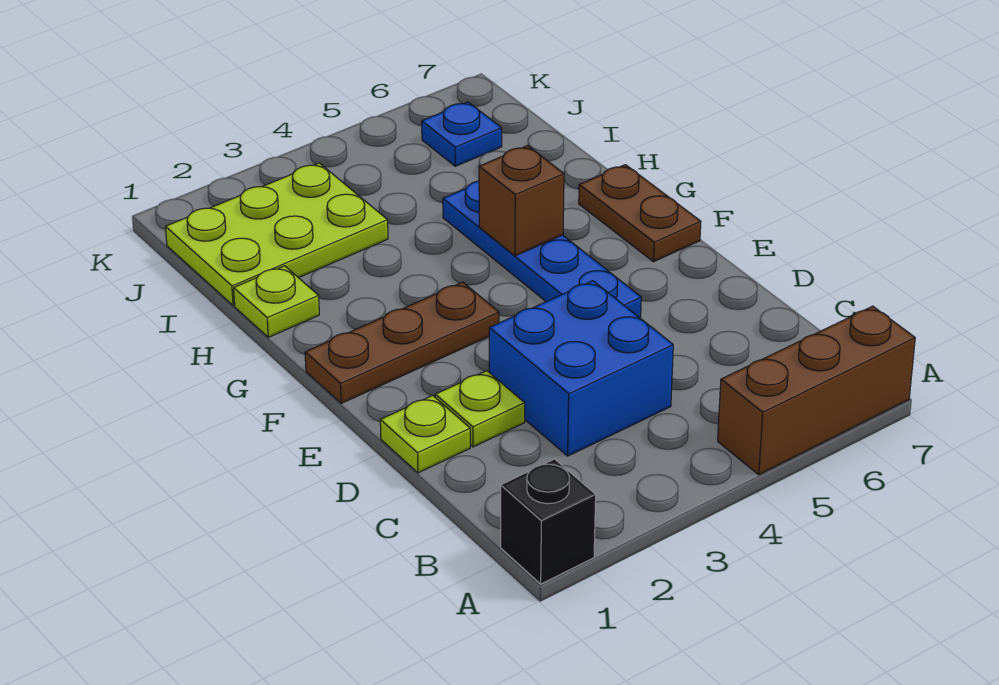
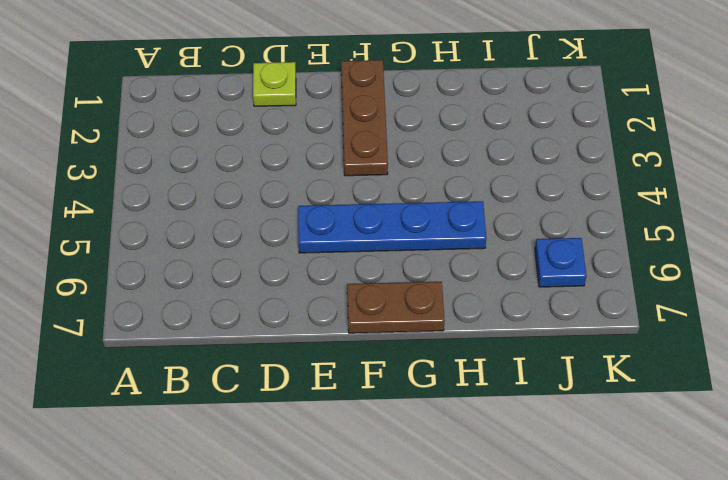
none -> black brick A1 level 1
none -> brown brick A5:A7 level 1
none -> blue brick C3:D4 level 1

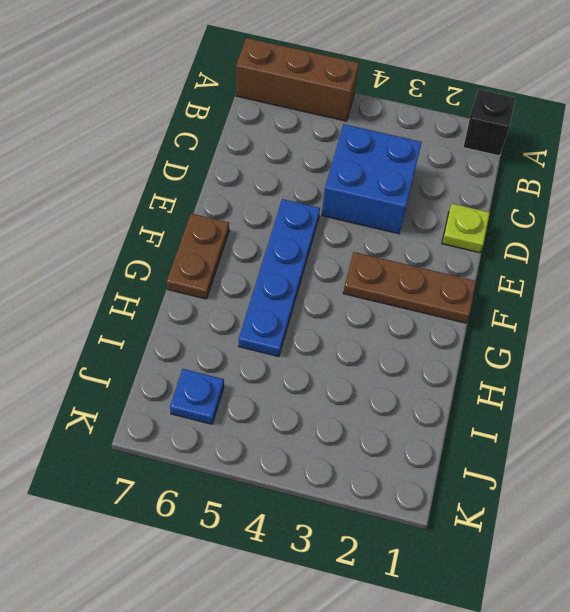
none -> lime plate D2 level 1
none -> lime plate H1 level 1
none -> lime plate I1:J3 level 1

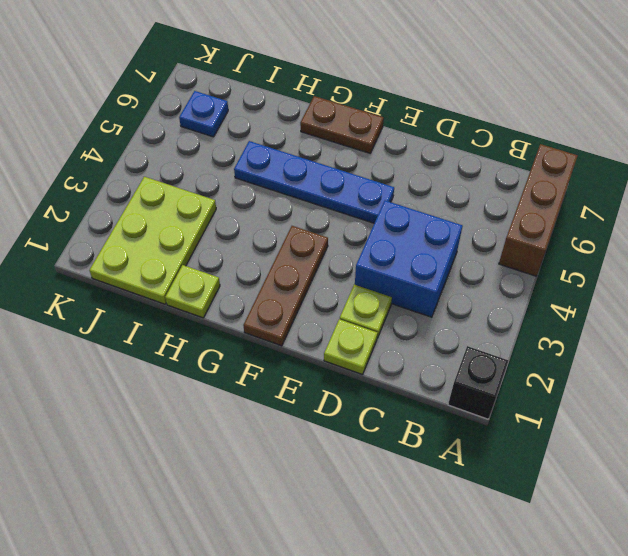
none -> brown brick G5 level 2

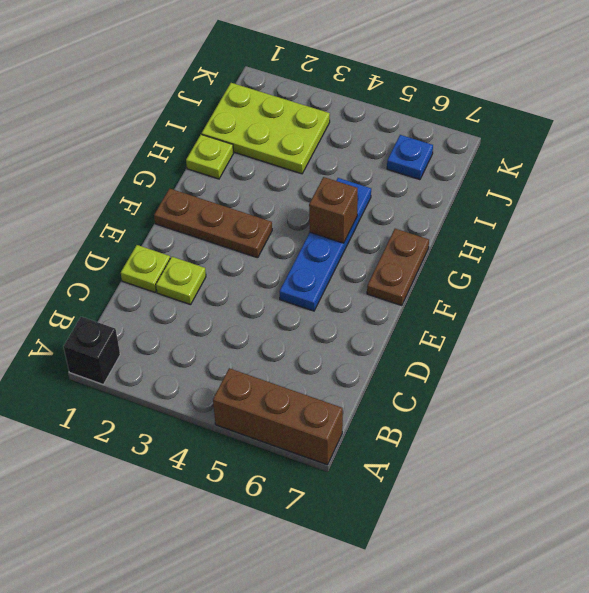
none -> blue brick C3:D4 level 1

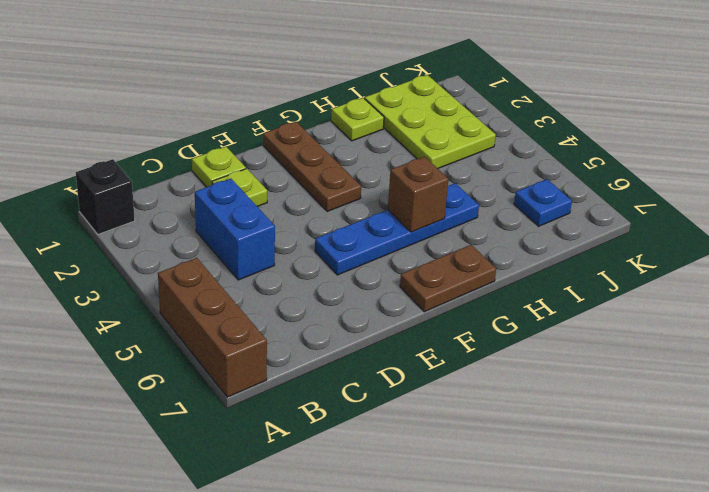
blue brick C3:C4 level 1 -> blue brick C3:D4 level 1

